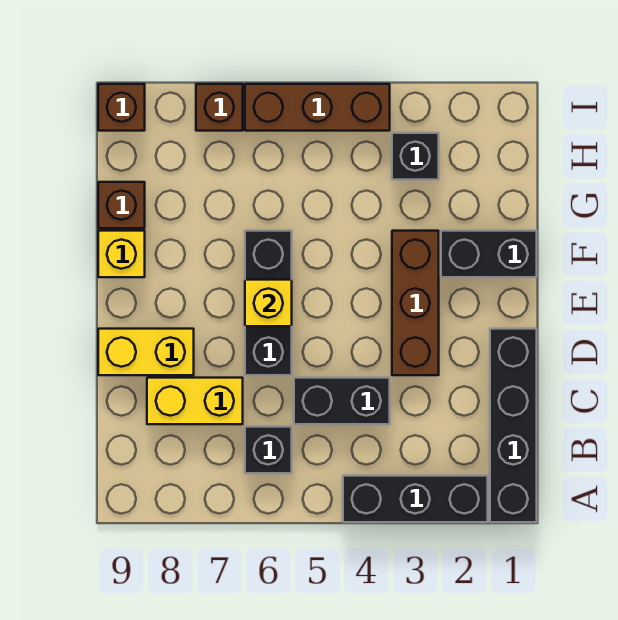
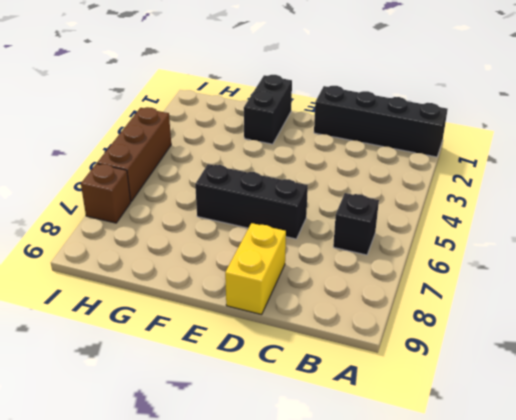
none -> black brick A2:A4 level 1
none -> black brick C4:C5 level 1
none -> yellow brick C7:C8 level 1

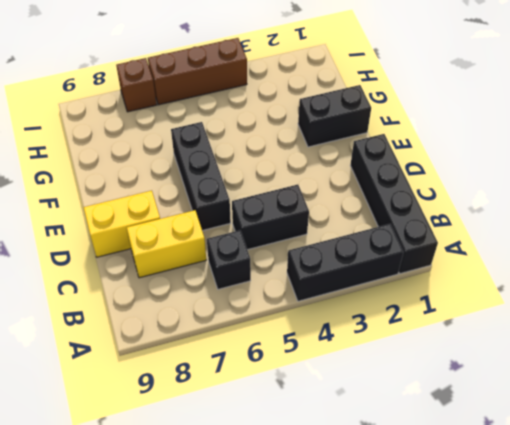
none -> brown brick D3:F3 level 1
none -> yellow brick F9 level 1
none -> brown brick G9 level 1

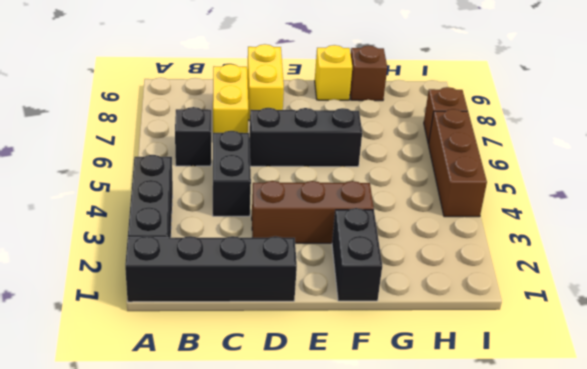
none -> black brick H3 level 1
none -> brown brick I9 level 1
none -> yellow brick E6 level 2

